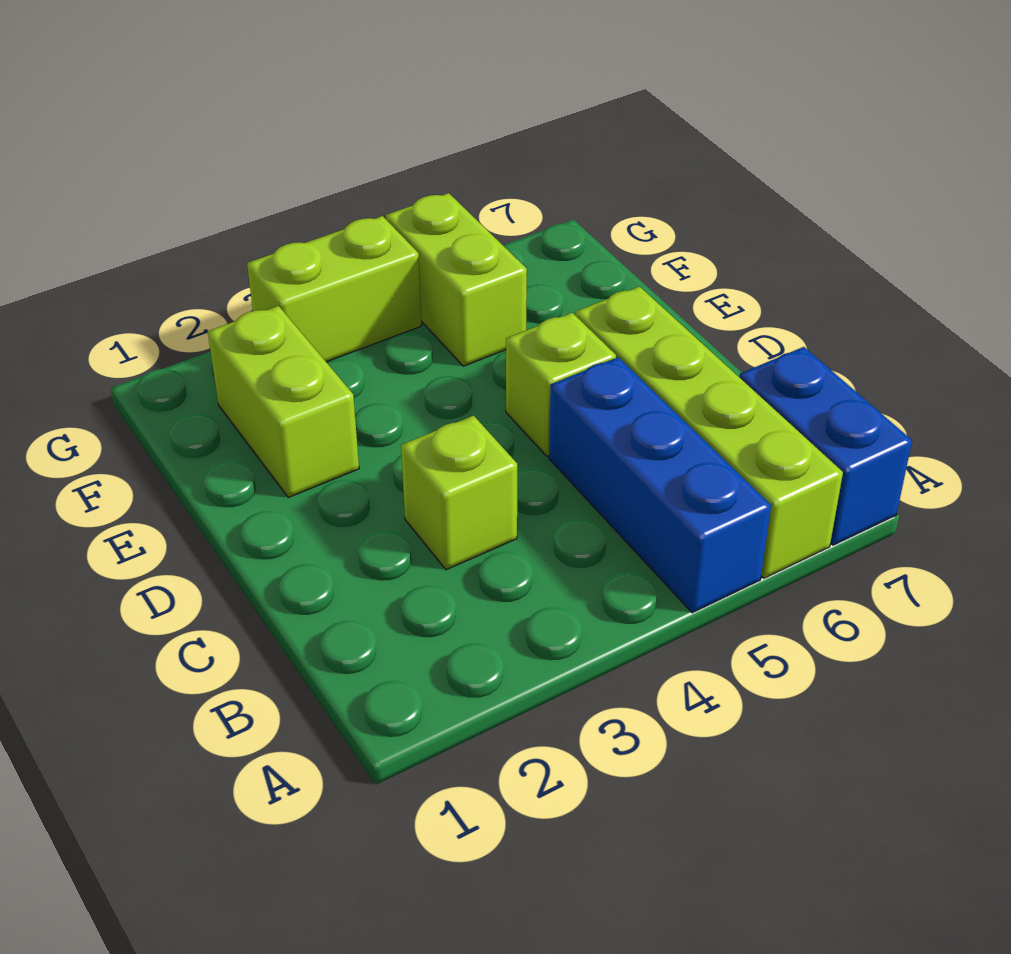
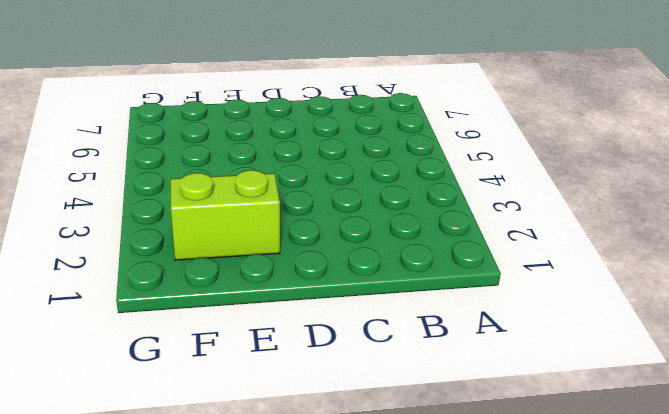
none -> blue brick A5:C5 level 1
none -> lime brick A6:D6 level 1

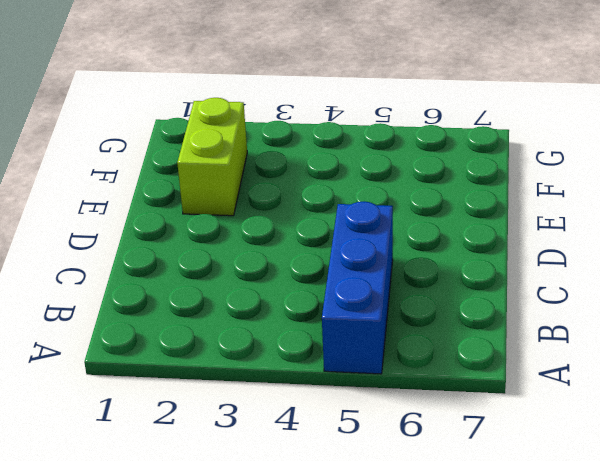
none -> lime brick A6:D6 level 1
none -> blue brick A7:B7 level 1

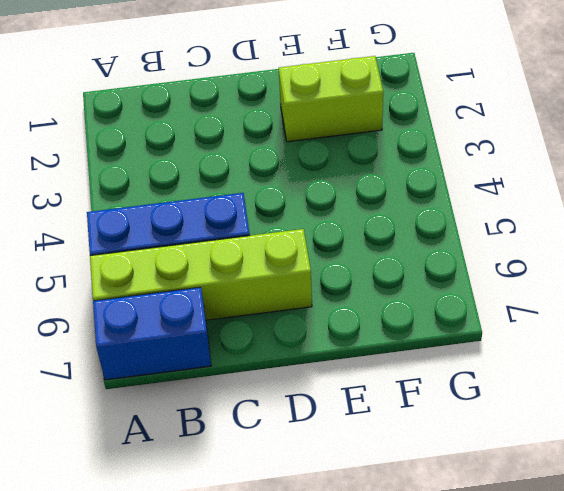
none -> lime brick C3 level 1
none -> lime brick D5 level 1

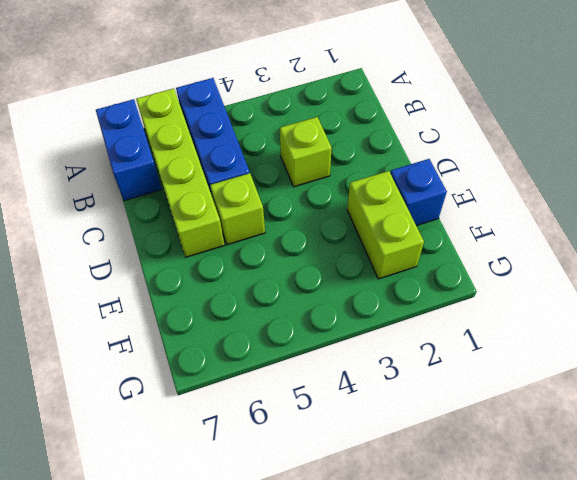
blue brick E1 level 1 -> none
none -> lime brick F5:G5 level 1
none -> lime brick G3:G4 level 1

